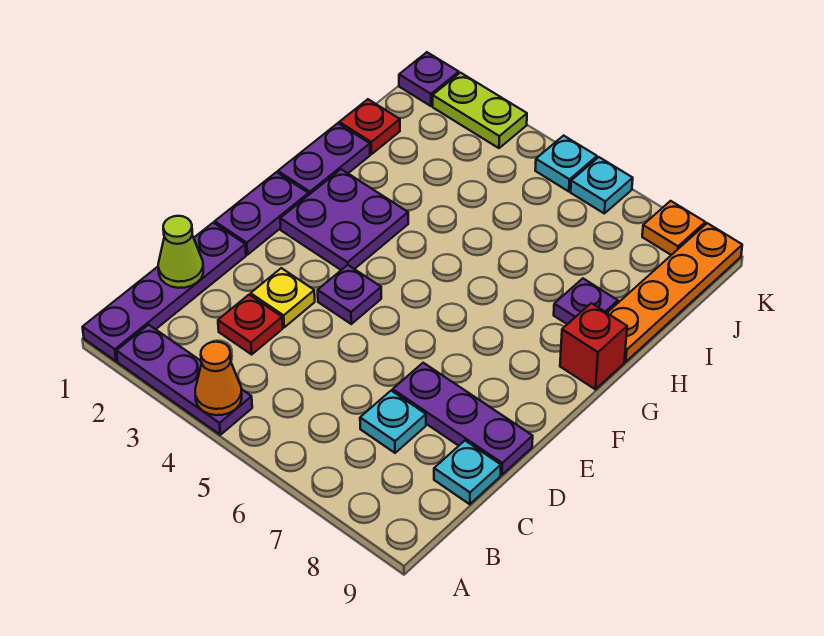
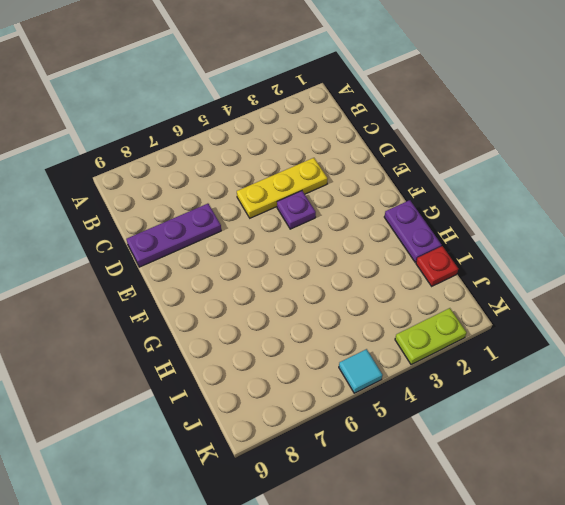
yellow plate D3:D5 level 1 -> yellow plate D3 level 1
cyan tile K5 level 1 -> cyan plate K5 level 1
none -> purple plate A1:D1 level 1
none -> purple plate A2:A4 level 1
none -> red plate C3 level 1

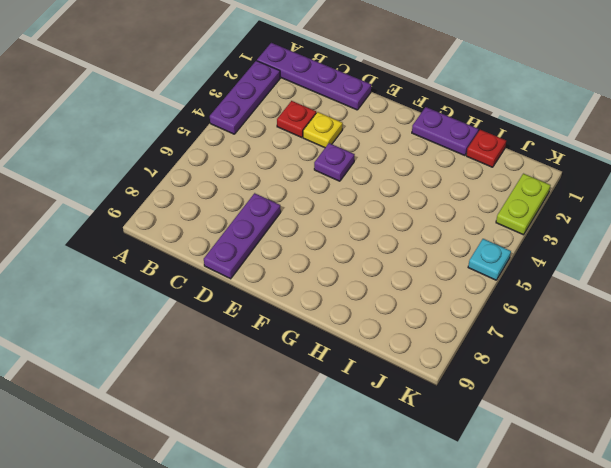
none -> cyan plate C7 level 1
none -> cyan plate C9 level 1
none -> purple plate E1:F1 level 1

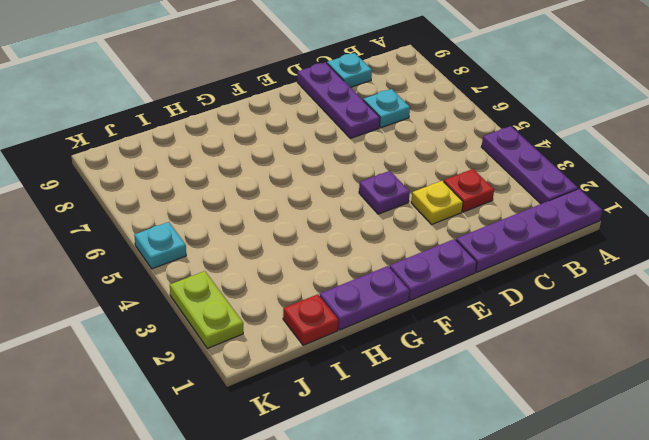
none -> purple plate F2:G3 level 1
none -> red brick G9 level 1
none -> purple plate H8 level 1

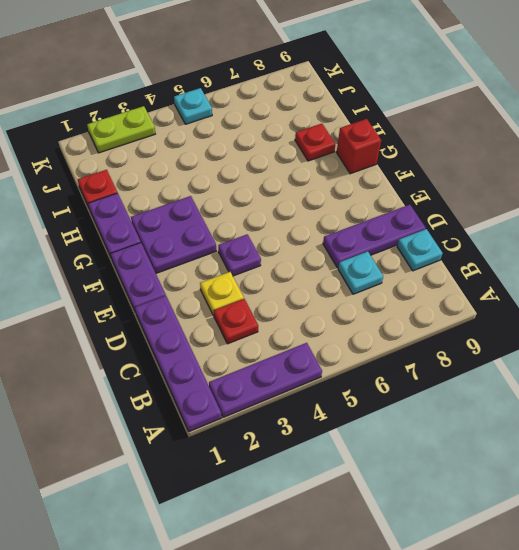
red plate H8 level 1 -> purple plate H8 level 1
none -> orange plate H9:K9 level 1
none -> purple plate K1 level 1
none -> cyan plate K6 level 1

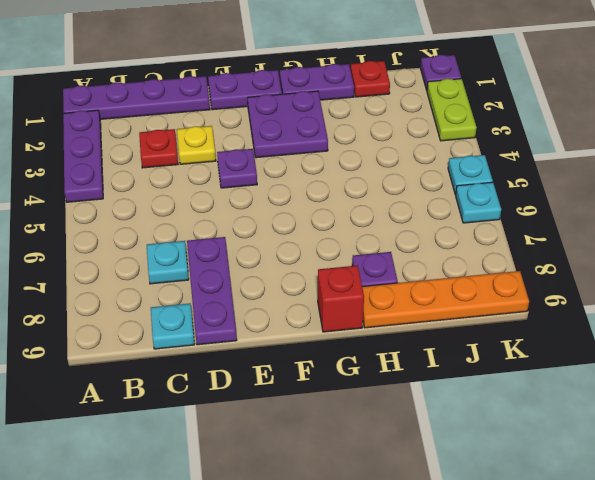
none -> orange plate K8 level 1
none -> orange cone A4 level 2
none -> lime cone C1 level 2

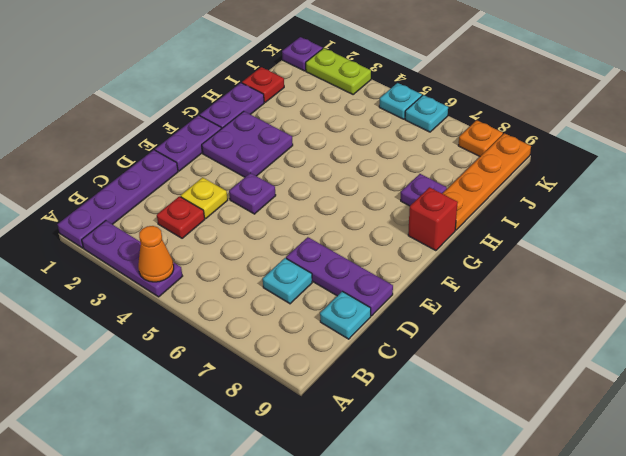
none -> lime cone C1 level 2

